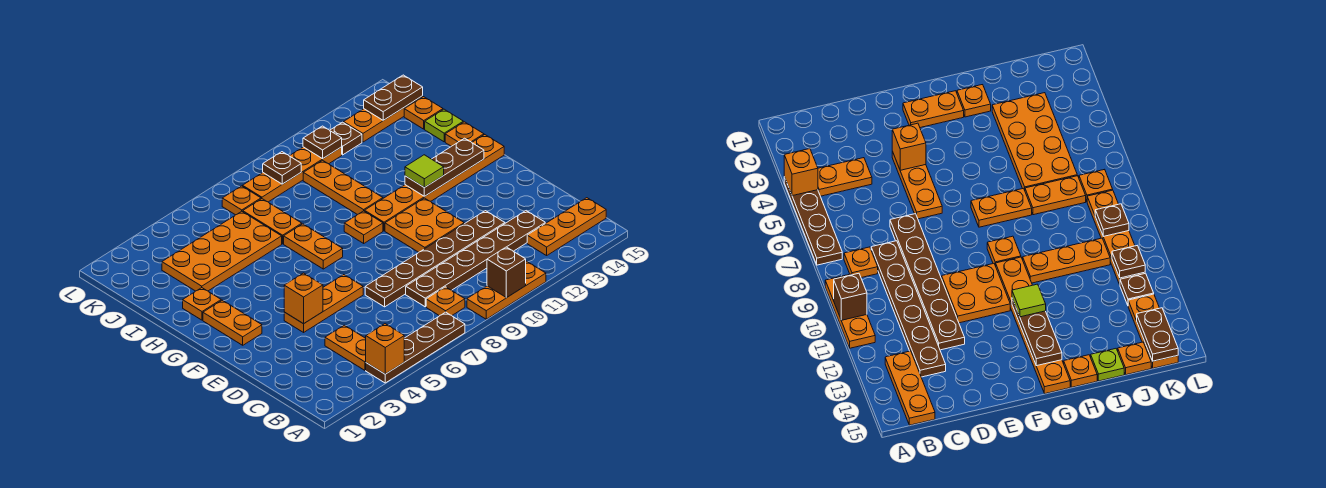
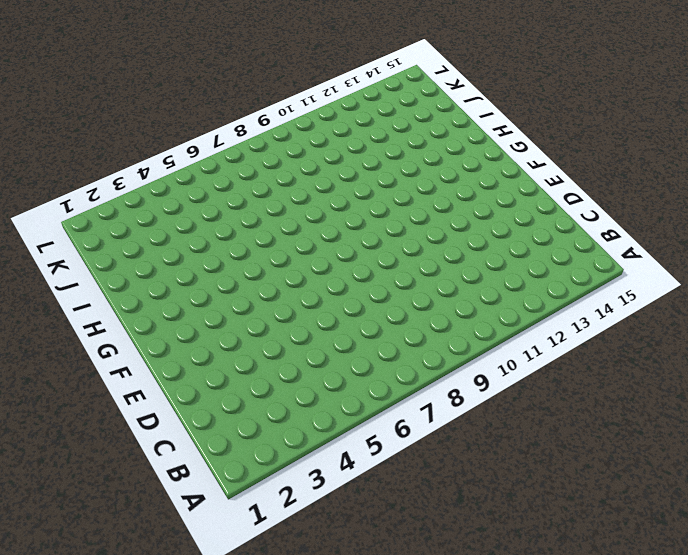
none -> brown plate A4:A7 level 1
none -> orange plate A9:A11 level 1
none -> orange plate B4:C4 level 1
none -> orange plate B8 level 1

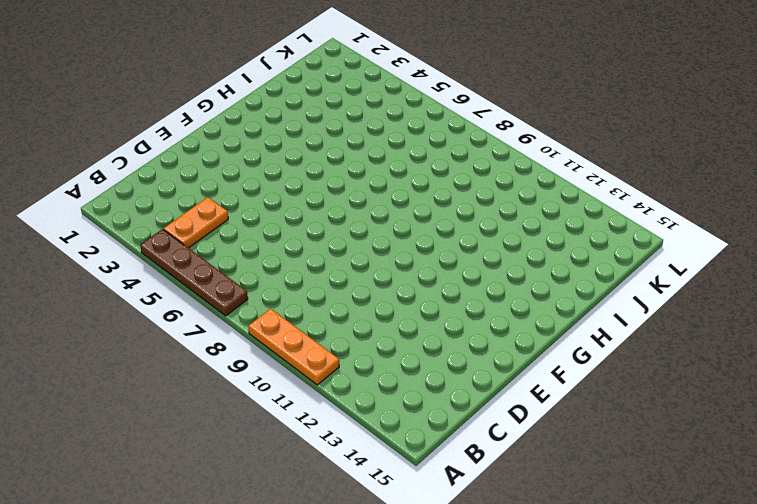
none -> orange plate B8 level 1
none -> orange plate B13:B15 level 1
none -> brown plate C8:C13 level 1
none -> brown plate D7:D12 level 1

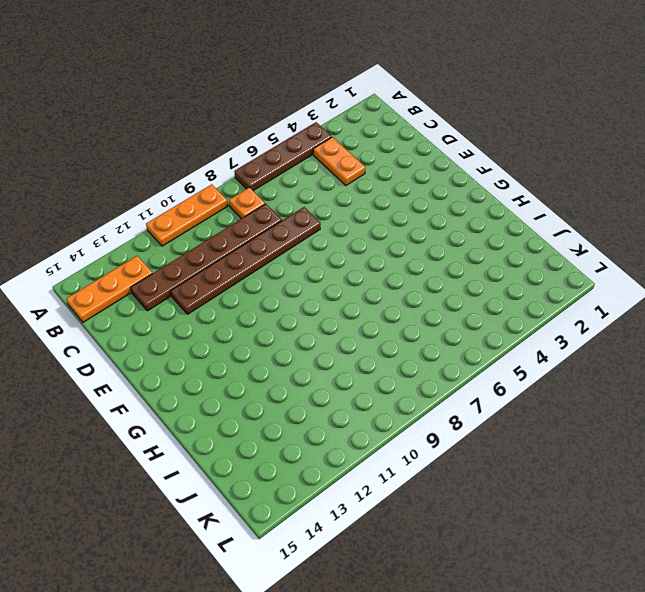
none -> orange plate E4:E6 level 1
none -> orange plate E10:F11 level 1
none -> orange plate F2:G2 level 1
none -> orange plate G7:H7 level 1

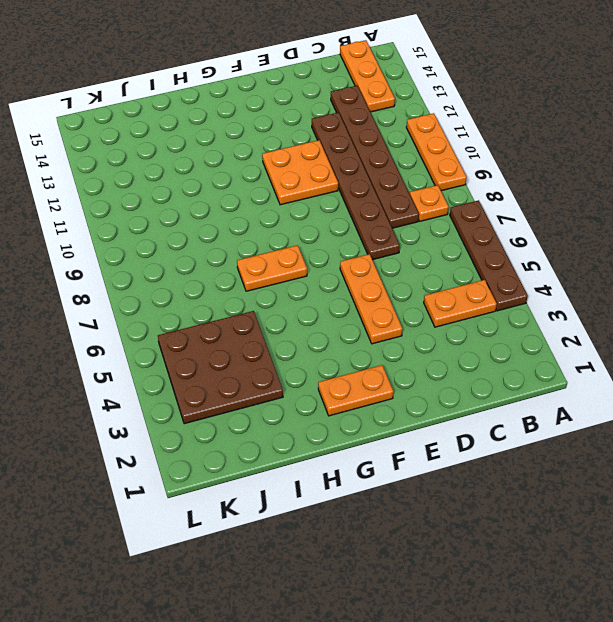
brown plate I3:K5 level 1 -> orange plate I3:J6 level 1
none -> orange plate G9 level 1
none -> orange plate G10:G15 level 1
none -> orange plate H2 level 1
none -> orange plate H10:J10 level 1

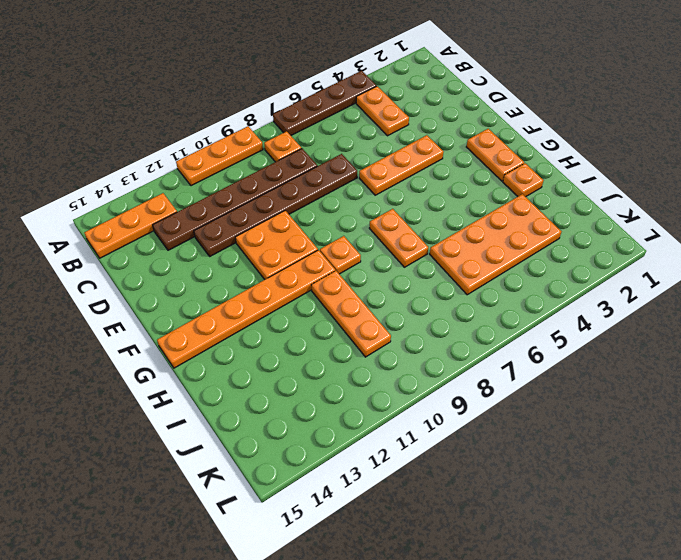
none -> orange plate H15 level 1
none -> orange plate I7:J7 level 1
none -> lime plate I15 level 1
none -> orange plate J15 level 1

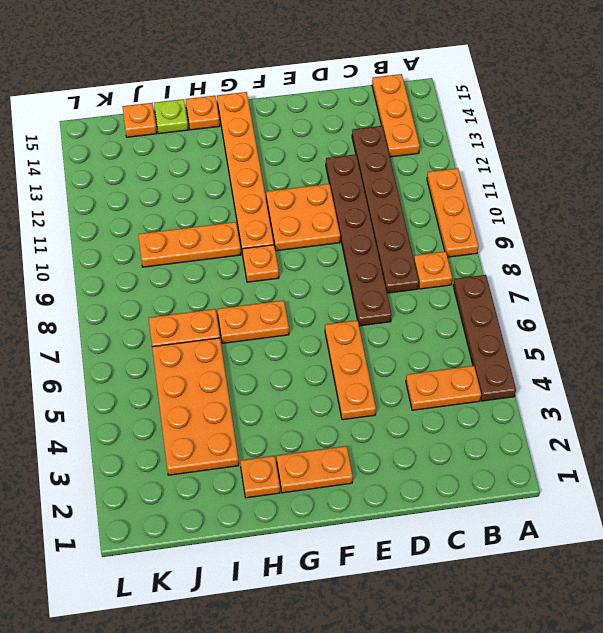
none -> orange plate K7 level 1
none -> orange plate K8:K11 level 1
none -> brown plate K12 level 1
none -> orange plate K13:K15 level 1

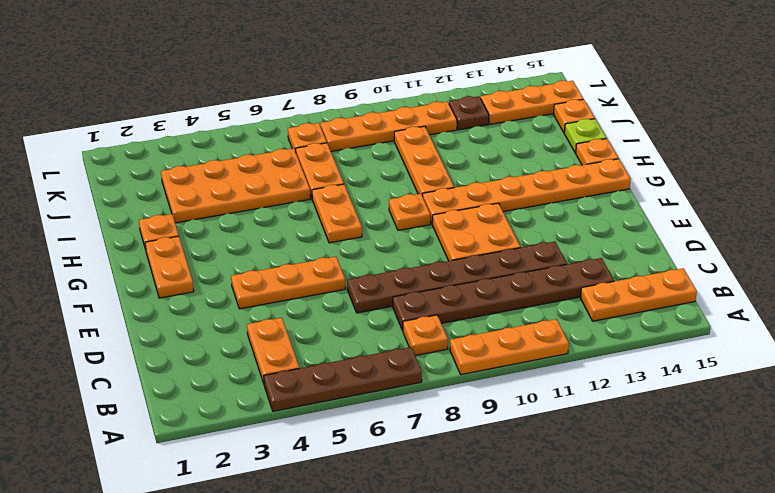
none -> orange brick A4 level 2
none -> brown brick A10 level 2
none -> orange brick E4 level 2
none -> brown plate G12:G14 level 2

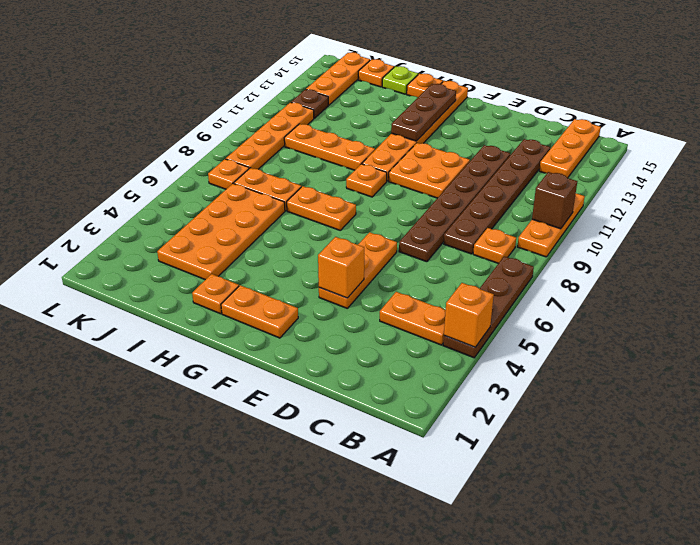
none -> brown plate K9 level 2
none -> brown plate K11 level 2
none -> brown plate K14:K15 level 2
none -> lime tile G12 level 3

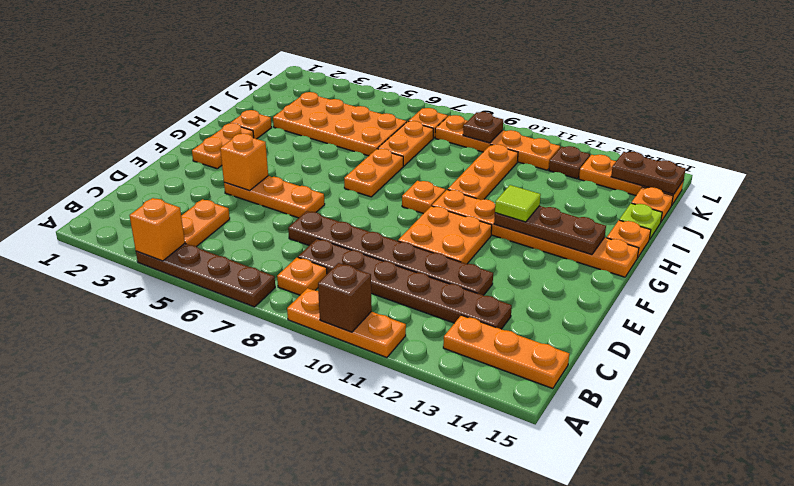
none -> brown plate K11 level 2

